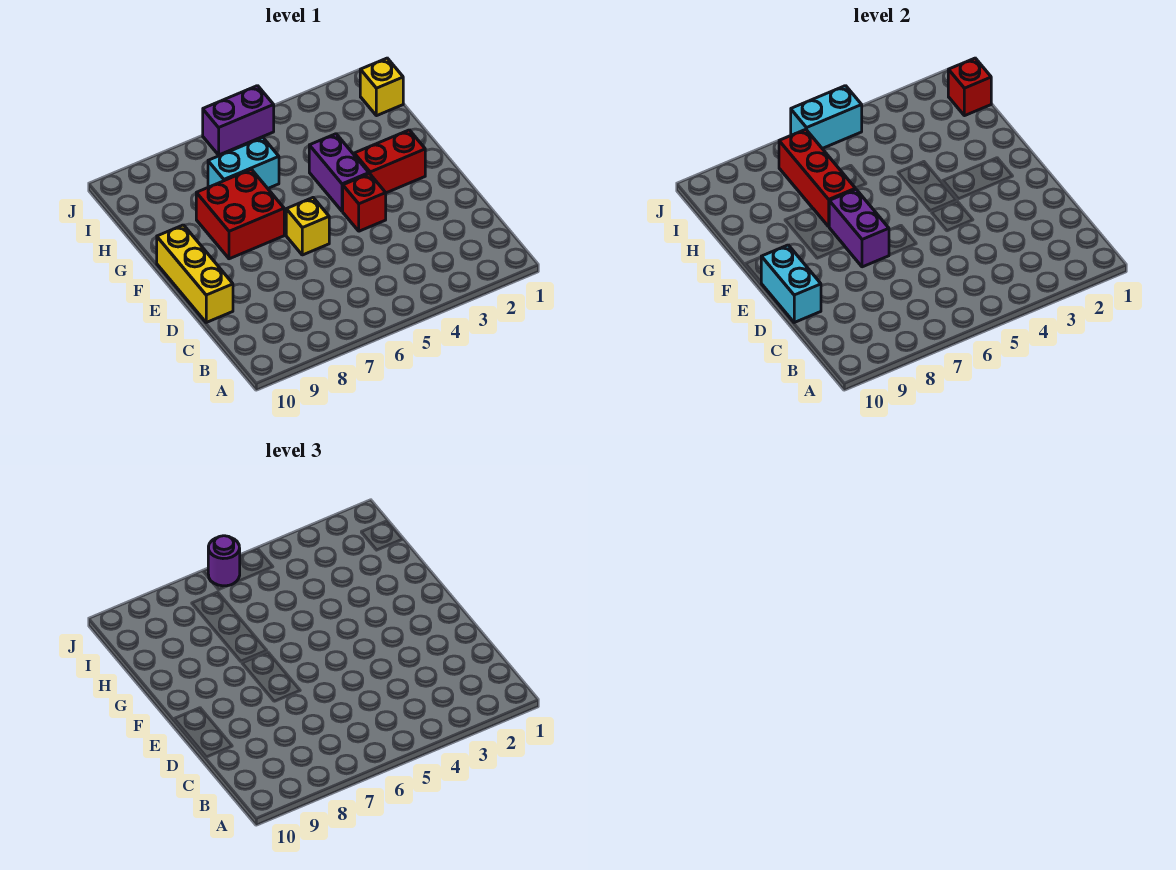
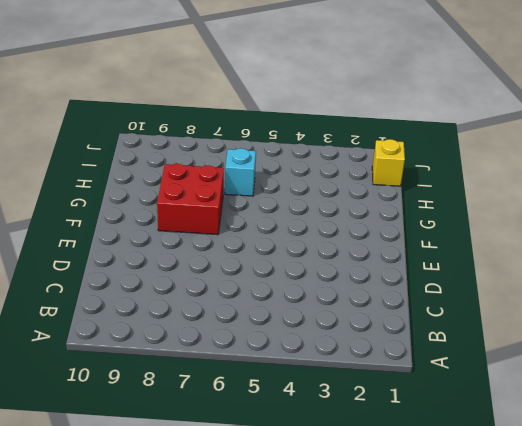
cyan brick H6 level 1 -> cyan brick H6:H7 level 1
none -> yellow brick D10:F10 level 1
none -> red brick E4 level 1
none -> yellow brick E6 level 1

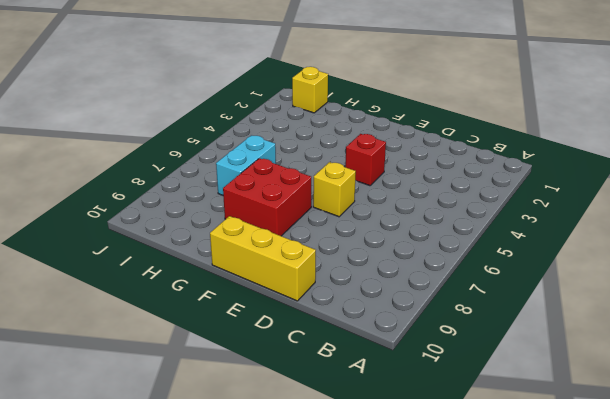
none -> red brick F2:F3 level 1
none -> purple brick F4:G4 level 1
none -> purple brick J5:J6 level 1

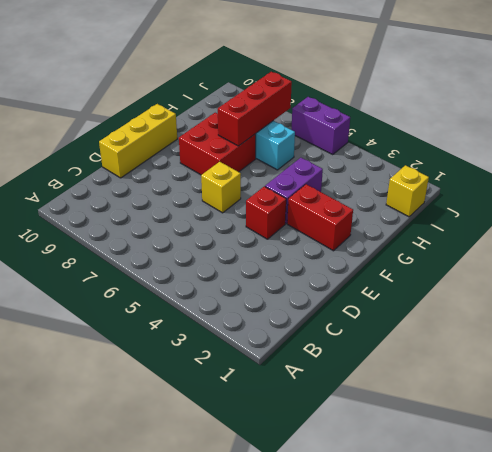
none -> cyan brick D10:E10 level 2
none -> purple brick E7:F7 level 2
none -> red brick I1 level 2

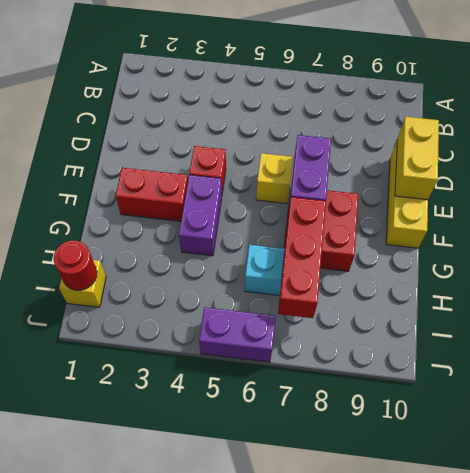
yellow brick D10:E10 level 2 -> cyan brick D10:E10 level 2
red round brick I1 level 2 -> red brick I1 level 2
none -> cyan brick J5:J6 level 2
none -> purple round brick J6 level 3

